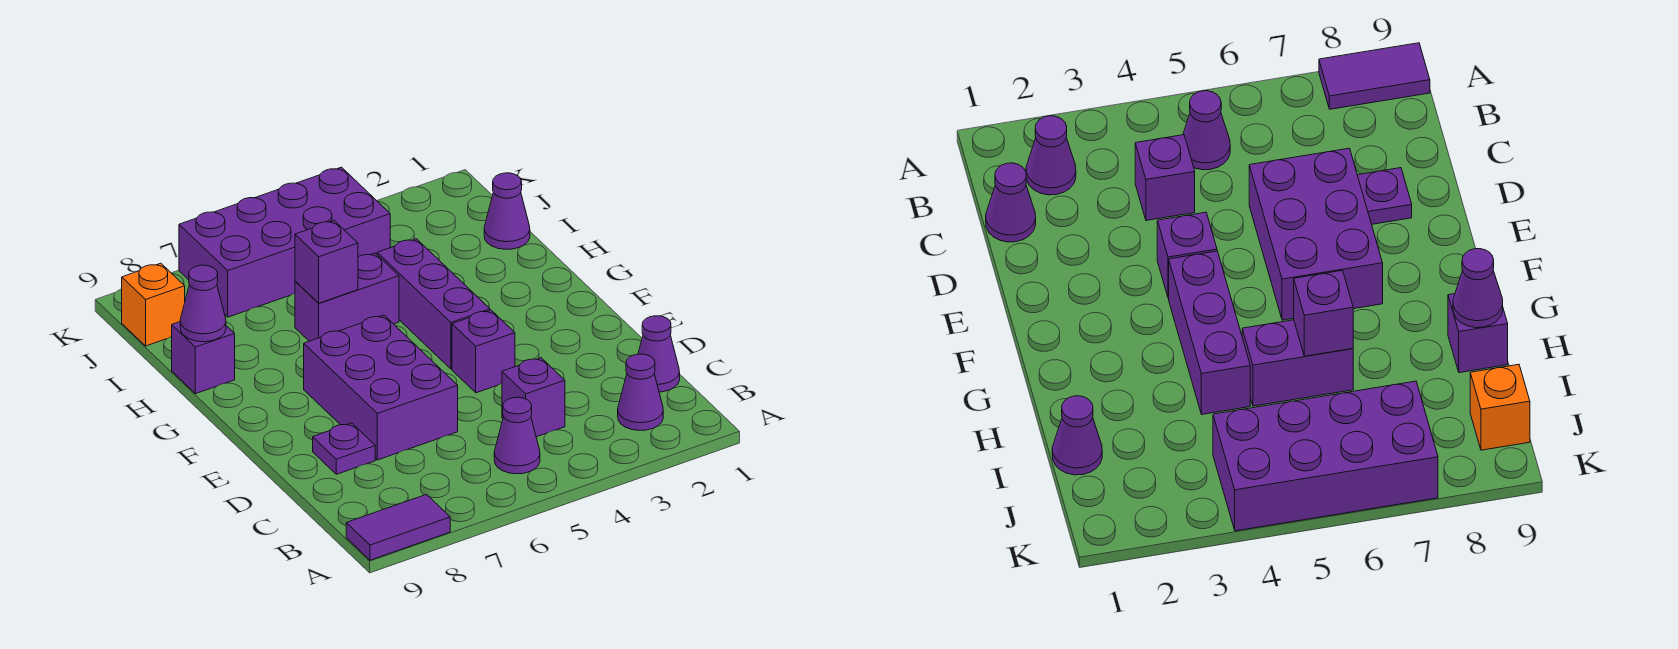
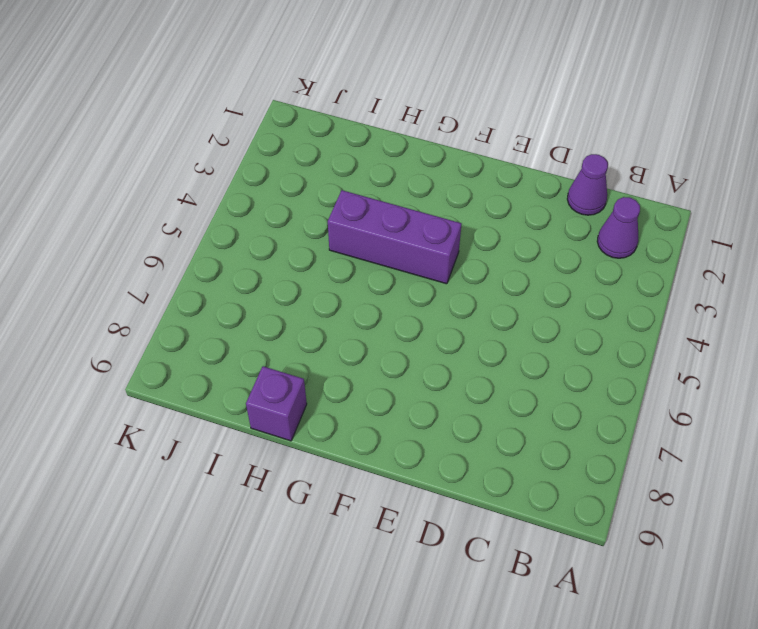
none -> purple tile A8:A9 level 1
none -> purple cone B5 level 1
none -> purple brick C4 level 1

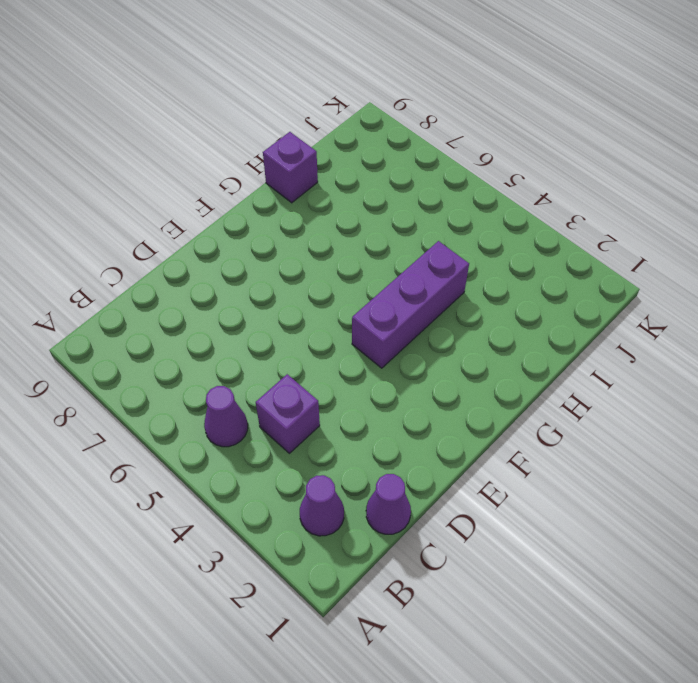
none -> purple tile A8:A9 level 1
none -> purple brick D6:F7 level 1
none -> purple plate D8 level 1

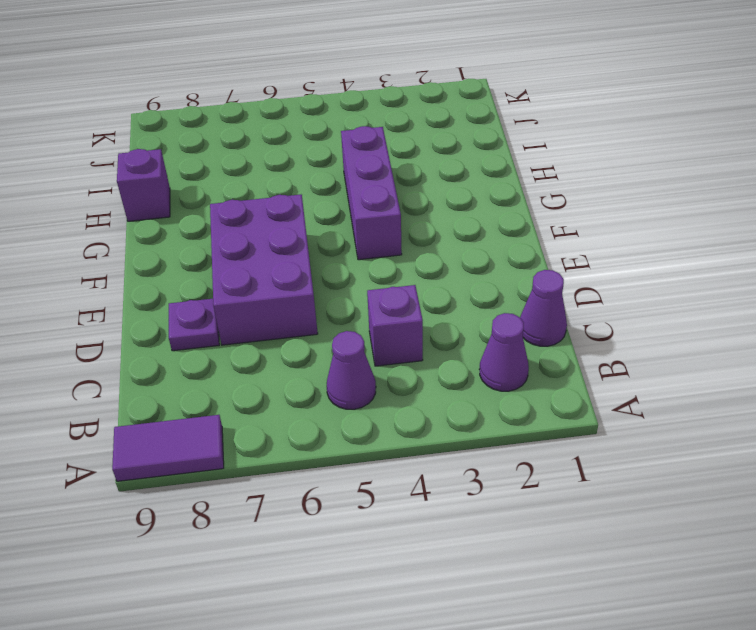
none -> purple brick E4 level 1
none -> purple brick H5:H6 level 1
none -> purple cone I1 level 1

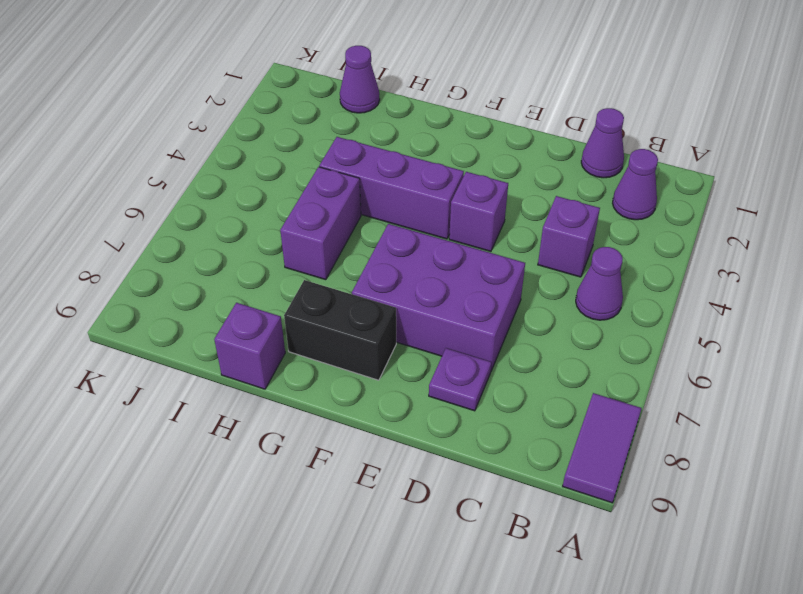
black brick F8:G8 level 1 -> none
none -> purple brick J4:K7 level 1
none -> orange brick J9 level 1
none -> purple brick H6 level 2

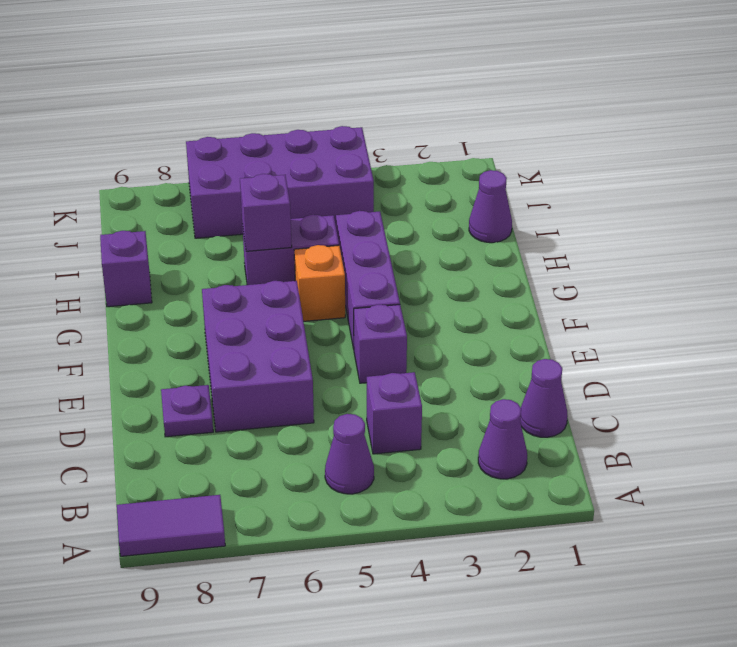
orange brick G5 level 1 -> orange brick J9 level 1
none -> purple cone H9 level 2

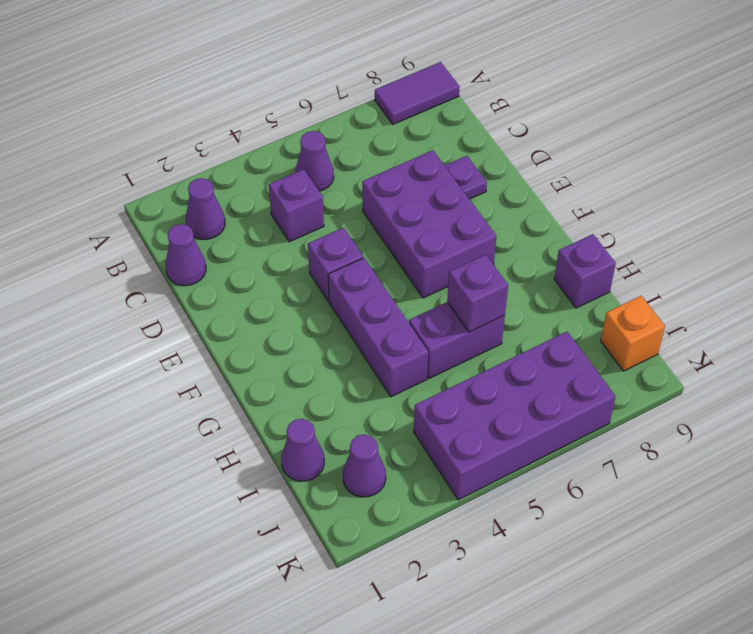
purple cone J2 level 1 -> purple cone H9 level 2

